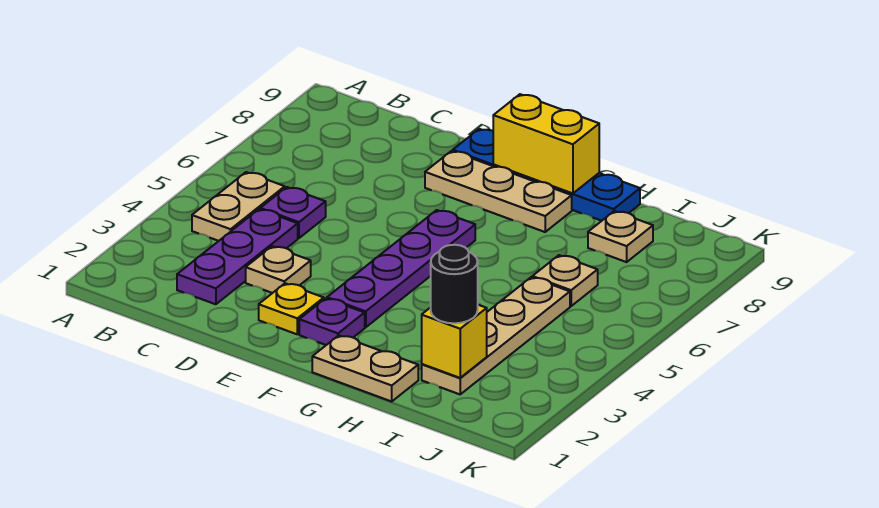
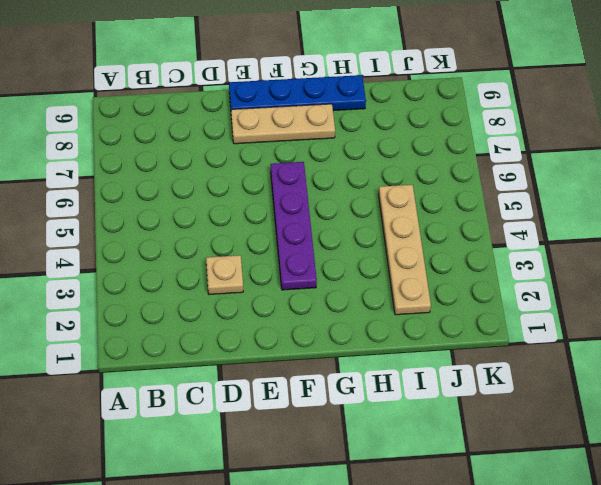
none -> tan plate B4:B5 level 1
none -> purple plate C2:C4 level 1
none -> purple plate C5 level 1

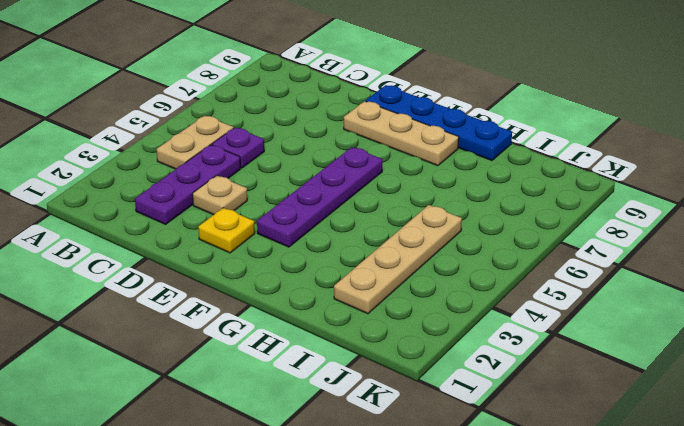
none -> purple plate F2 level 1
none -> tan plate G1:H1 level 1
none -> tan plate I6 level 1

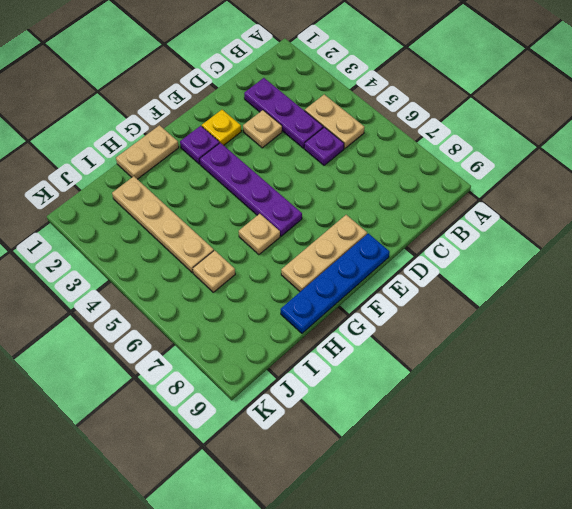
tan plate G6 level 1 -> tan plate I8 level 1
none -> yellow brick F9:G9 level 2
none -> yellow brick I2 level 2
none -> black round brick I2 level 3

